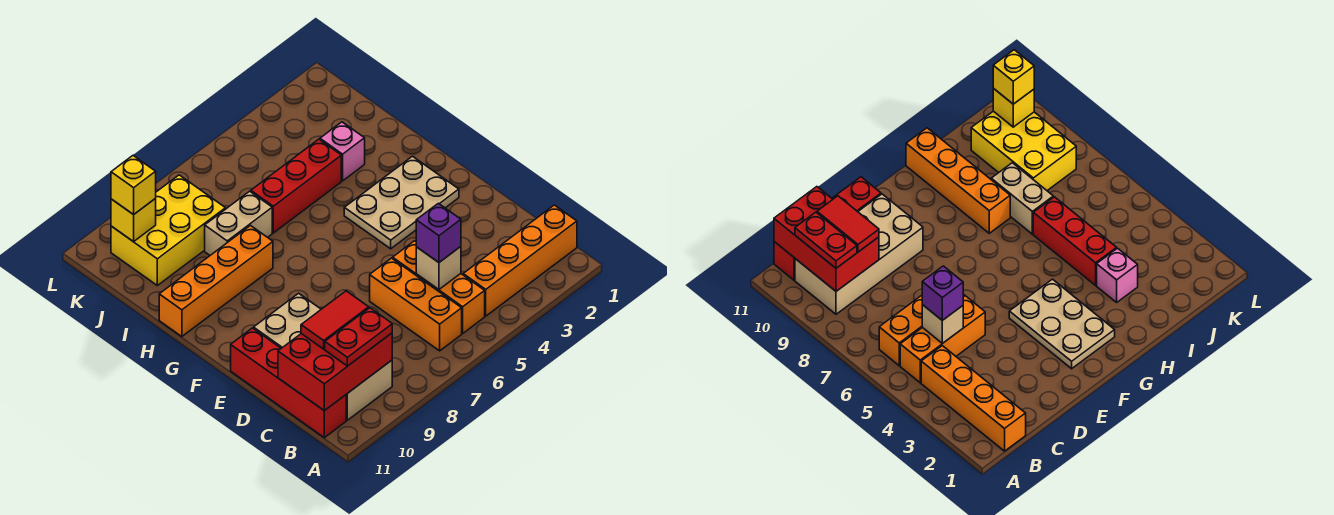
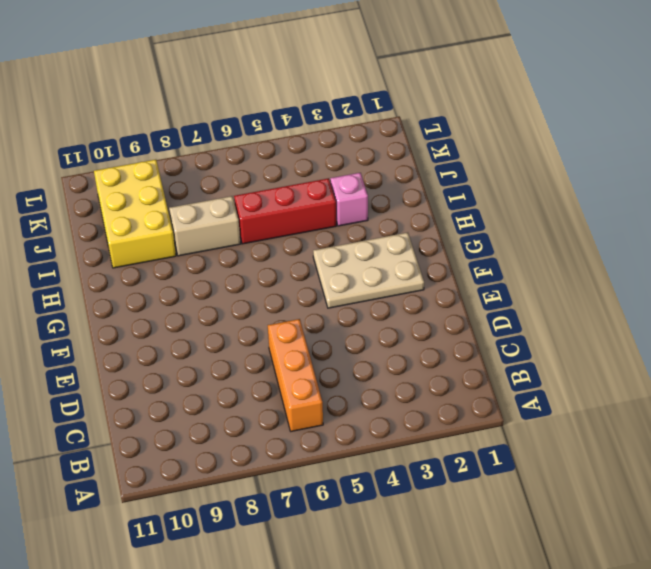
yellow brick I9:K10 level 1 -> yellow brick J8:K10 level 1
none -> orange brick B1:B4 level 1
none -> orange brick B5:D5 level 1
none -> tan brick B9:E10 level 1

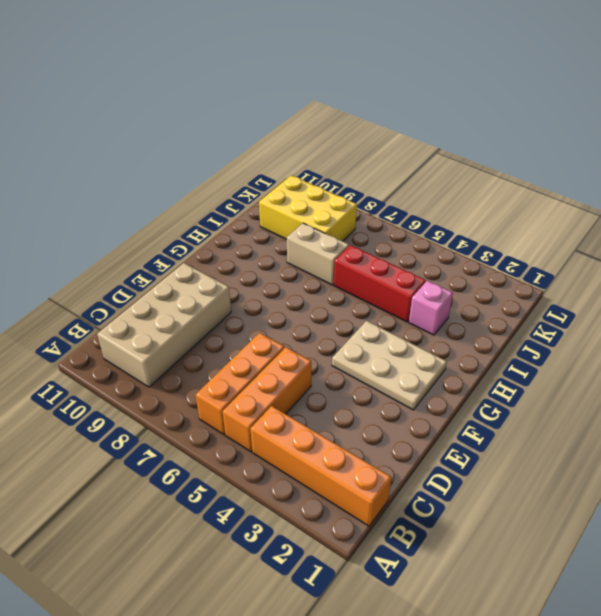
none -> red brick B11:E11 level 1
none -> orange brick H8:H11 level 1
none -> red brick B9:C11 level 2

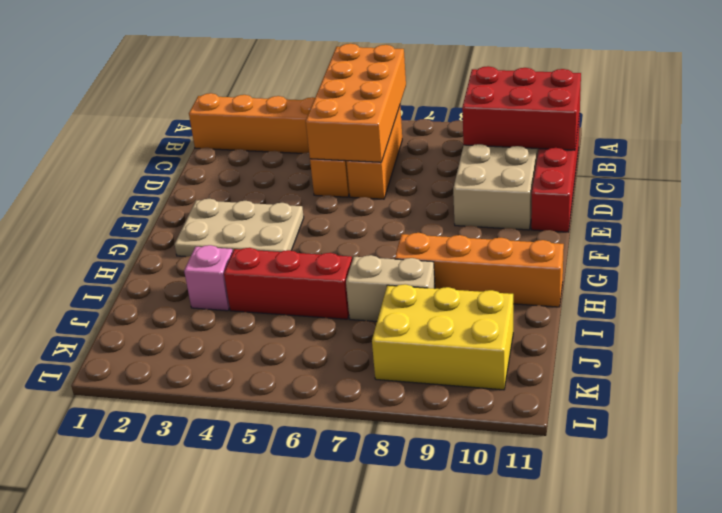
orange brick A5:D6 level 2 -> tan brick C5 level 2
none -> yellow brick K10 level 2
none -> red plate B9:B10 level 3
none -> purple brick C5 level 3

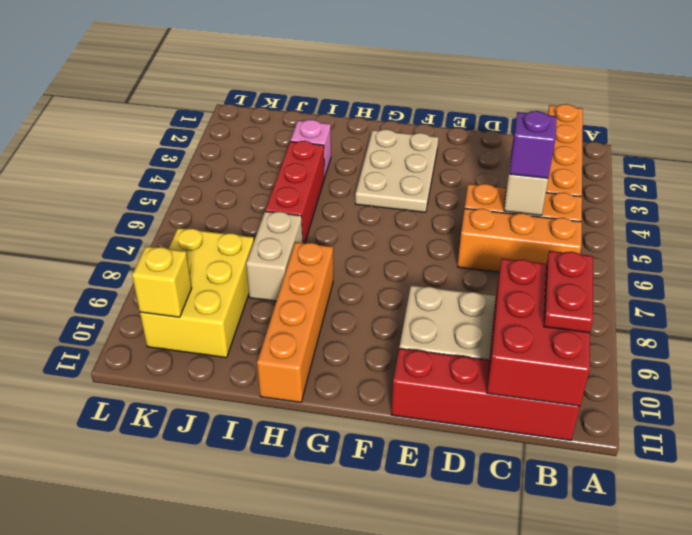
none -> red tile C9:C10 level 3
none -> yellow brick K10 level 3

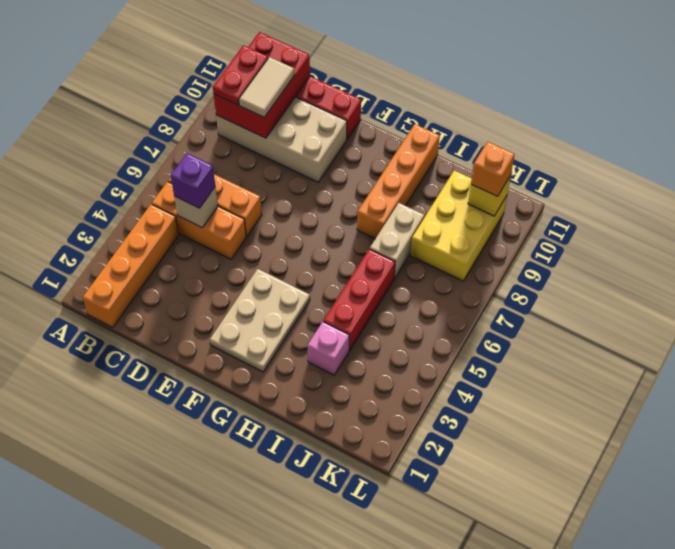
tan tile C9:C10 level 3 -> red tile C9:C10 level 3
orange brick K10 level 3 -> yellow brick K10 level 3

